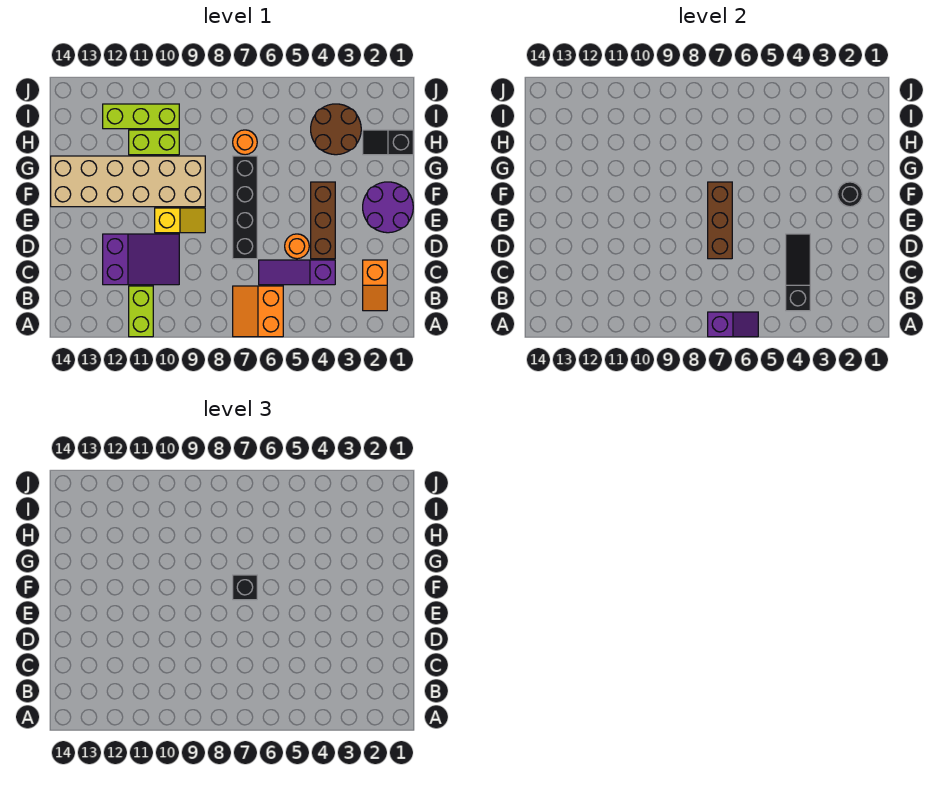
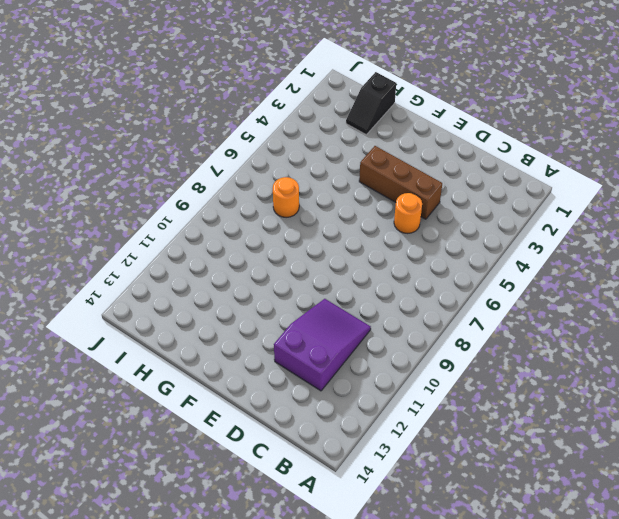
none -> orange slope A6:B7 level 1 top 6
none -> lime brick A11:B11 level 1
none -> orange slope B2:C2 level 1 top C

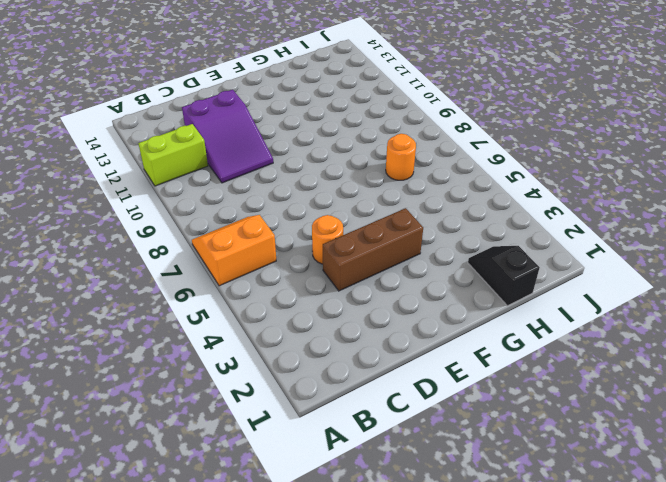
none -> orange slope B2:C2 level 1 top C
none -> purple slope C4:C6 level 1 top 4
none -> black brick D7:G7 level 1

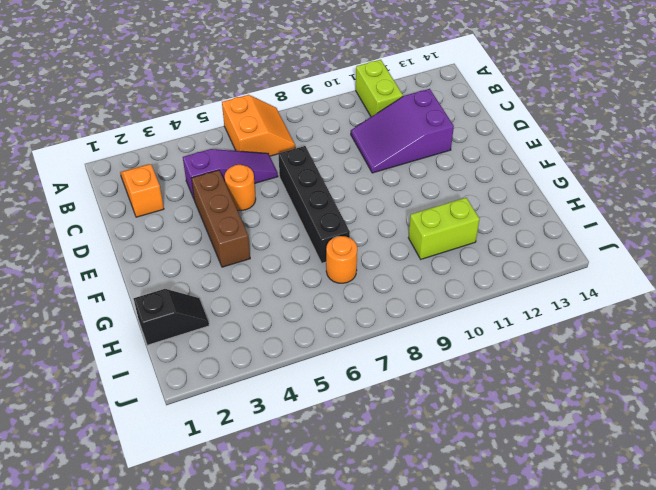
none -> purple round brick E1:F2 level 1
none -> yellow slope E9:E10 level 1 top 10
none -> tan brick F9:G14 level 1

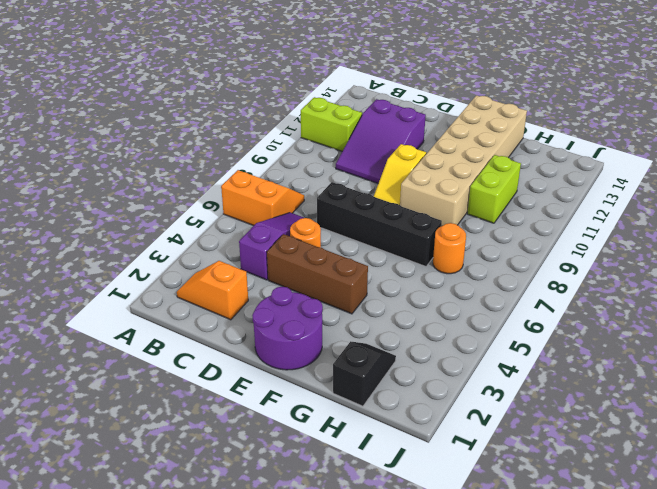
none -> brown round brick H3:I4 level 1
none -> lime brick I10:I12 level 1
none -> purple slope A6:A7 level 2 top 7

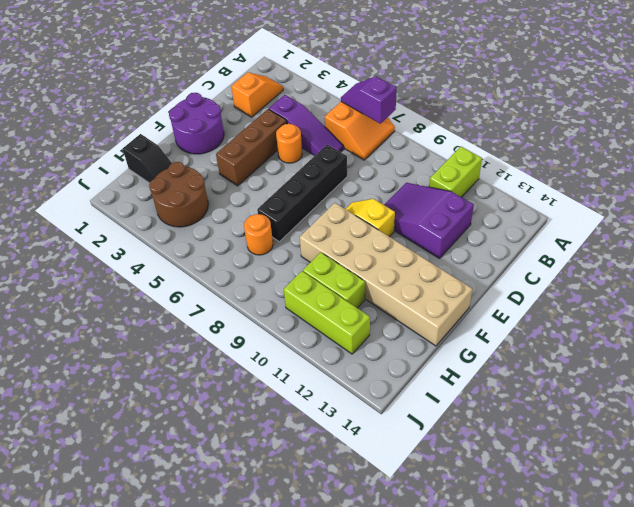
none -> black slope B4:D4 level 2 top B
none -> brown brick D7:F7 level 2
none -> black round brick F2 level 2

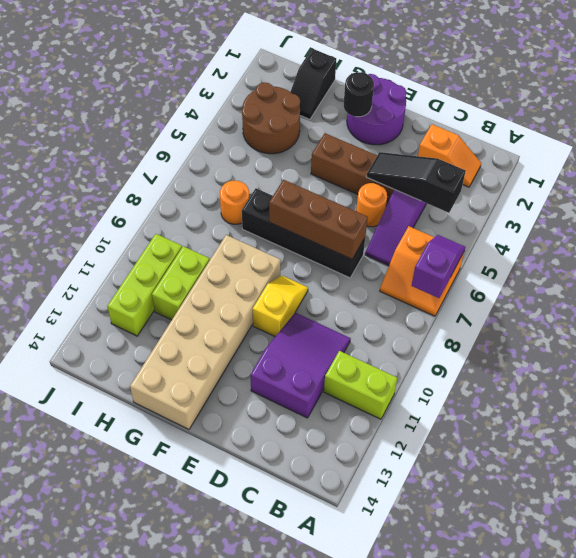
none -> black brick F7 level 3

